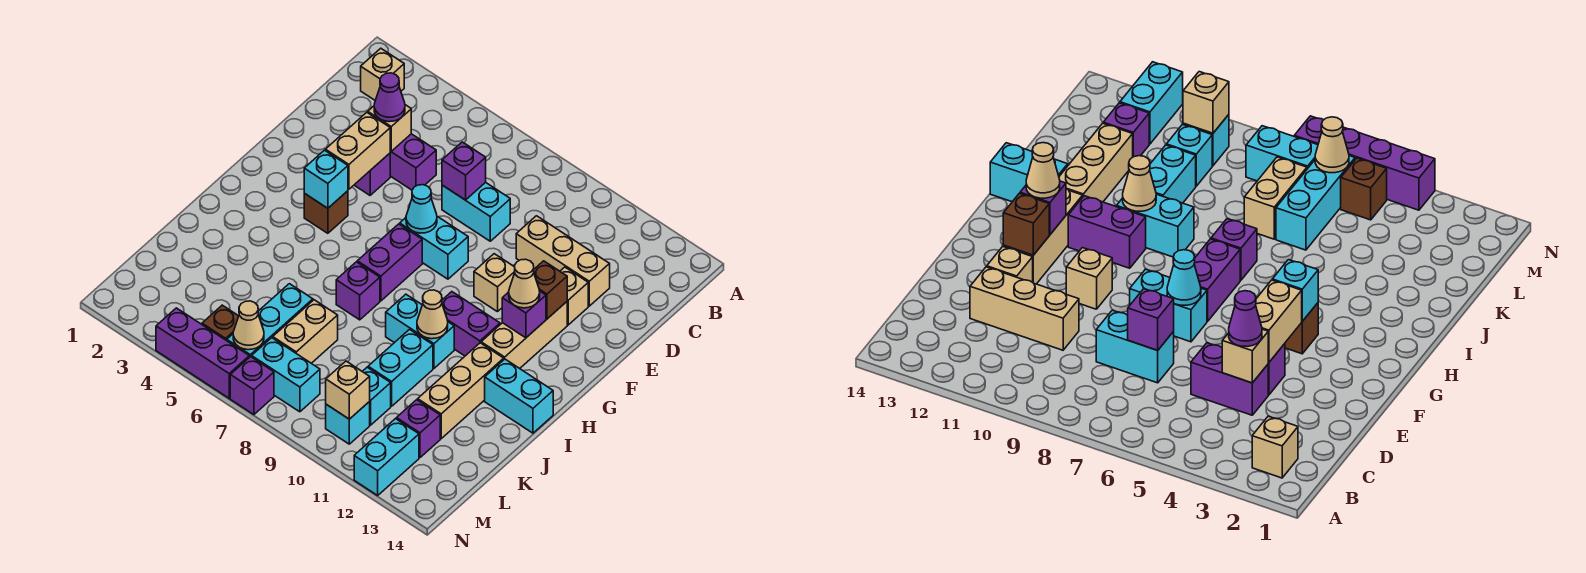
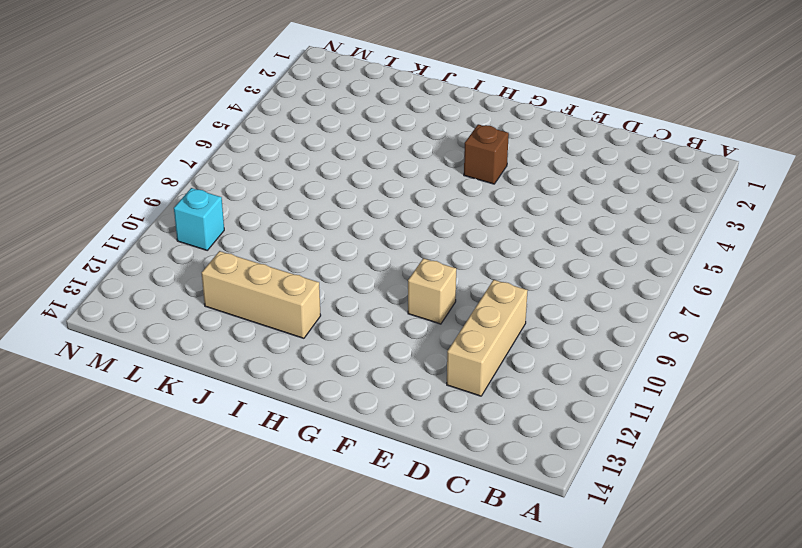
none -> tan brick B2 level 1
none -> purple brick D4:D5 level 1
none -> cyan brick D7:D8 level 1
none -> purple brick E4 level 1

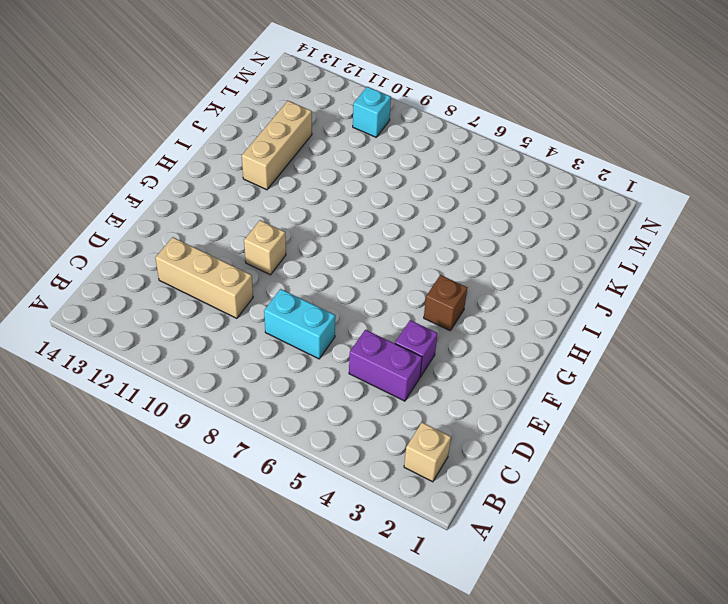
none -> tan brick E12 level 1
none -> cyan brick F7:F8 level 1
none -> tan brick F12:H12 level 1
none -> purple brick G7:H7 level 1

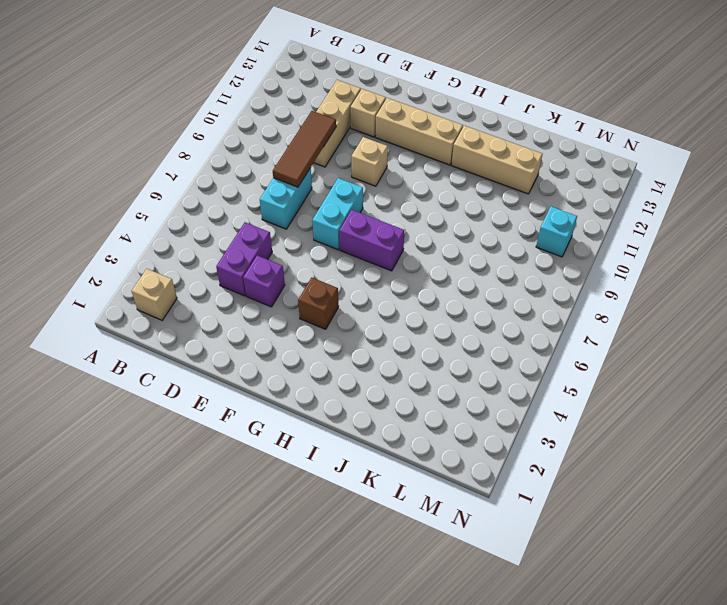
brown tile D8:D10 level 2 -> none
none -> purple brick H10:H11 level 1
none -> purple brick I7 level 1
none -> cyan brick I9:I10 level 1
none -> cyan brick I13:I14 level 1

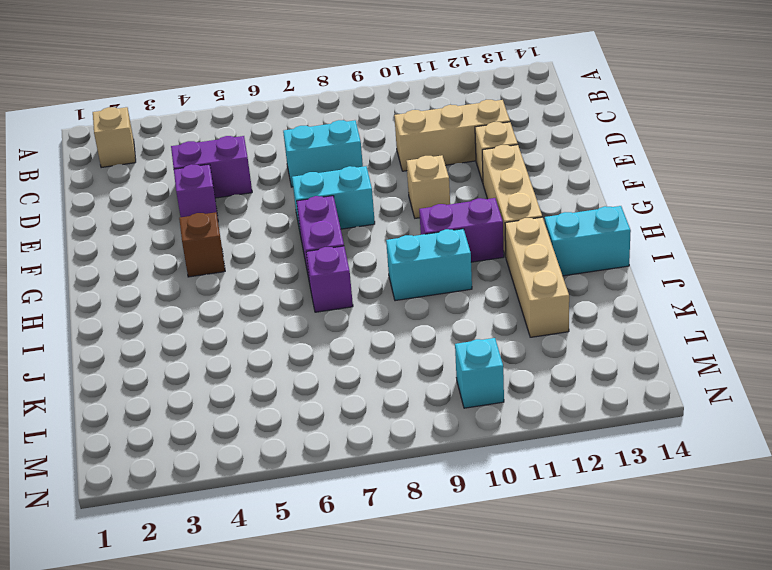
none -> cyan brick J10:K10 level 1
none -> cyan brick K6:M6 level 1
none -> tan brick K7:L7 level 1
none -> cyan brick L10 level 1

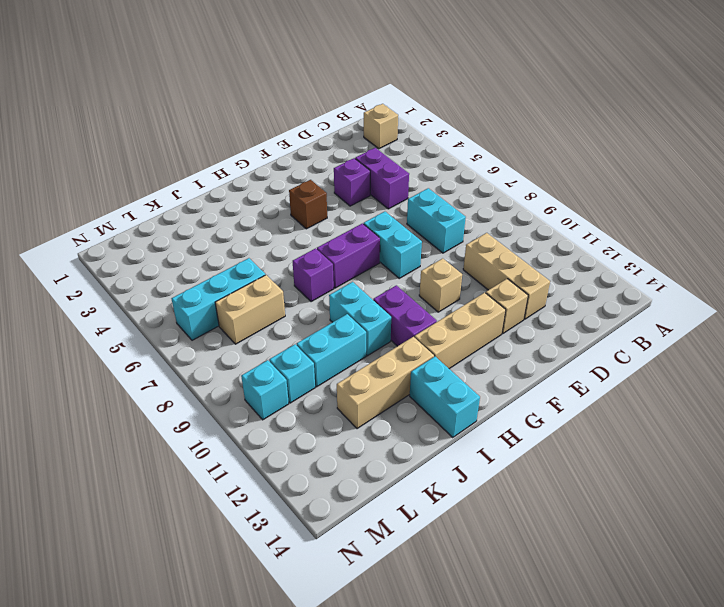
none -> purple brick L12 level 1
none -> brown brick M5 level 1
none -> cyan brick M7:M8 level 1
none -> cyan brick M12:N12 level 1

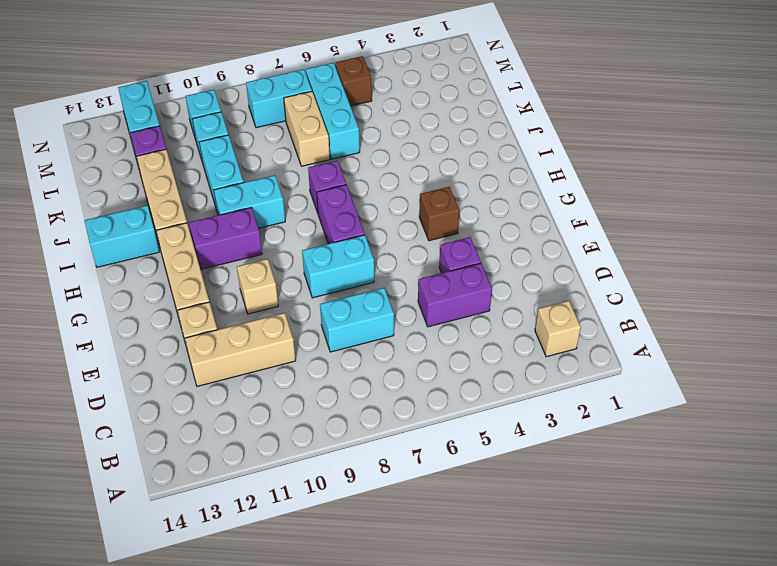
none -> purple brick N4:N6 level 1
none -> purple brick N7 level 1
none -> tan brick D4 level 2
none -> purple brick D7 level 2

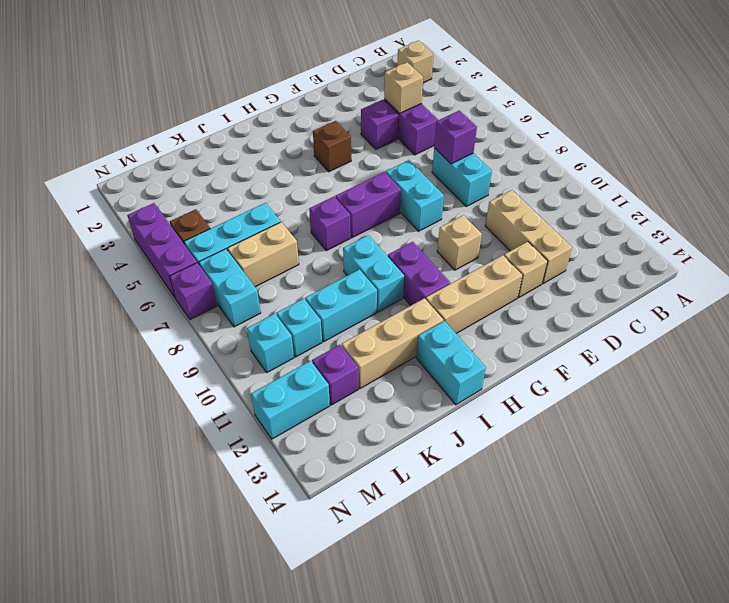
none -> tan brick E4:F4 level 2
none -> cyan cone F7 level 2
none -> brown brick F12 level 2
none -> cyan brick G4 level 2

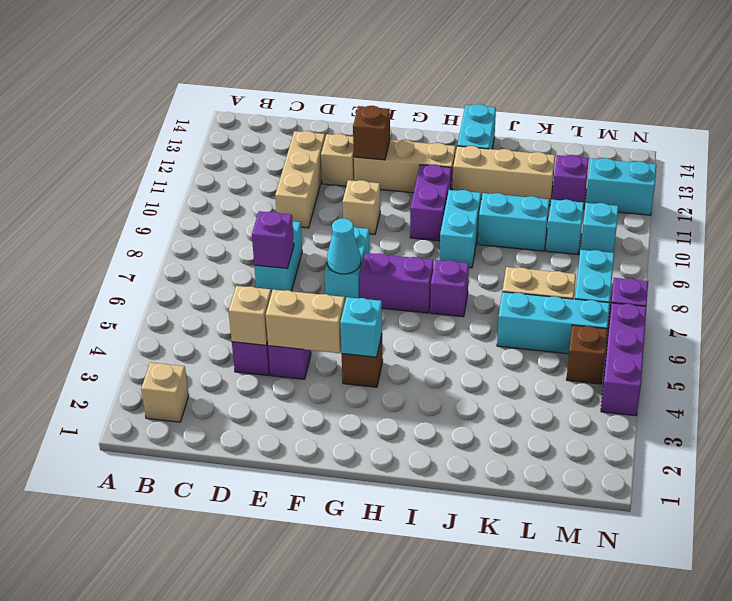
none -> purple brick G12 level 2
none -> tan cone I10 level 2
none -> tan cone M6 level 2
none -> tan brick M10 level 2

